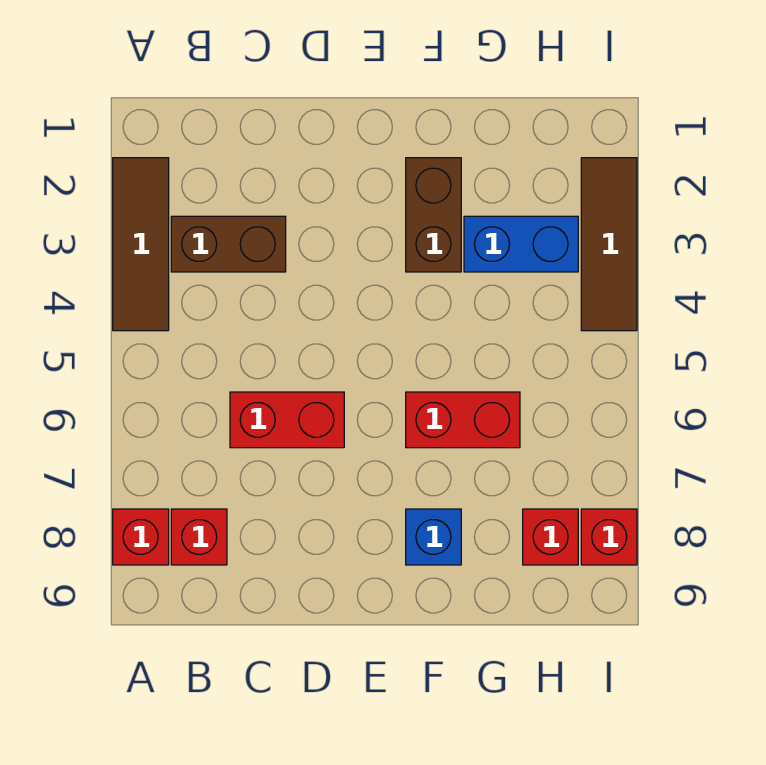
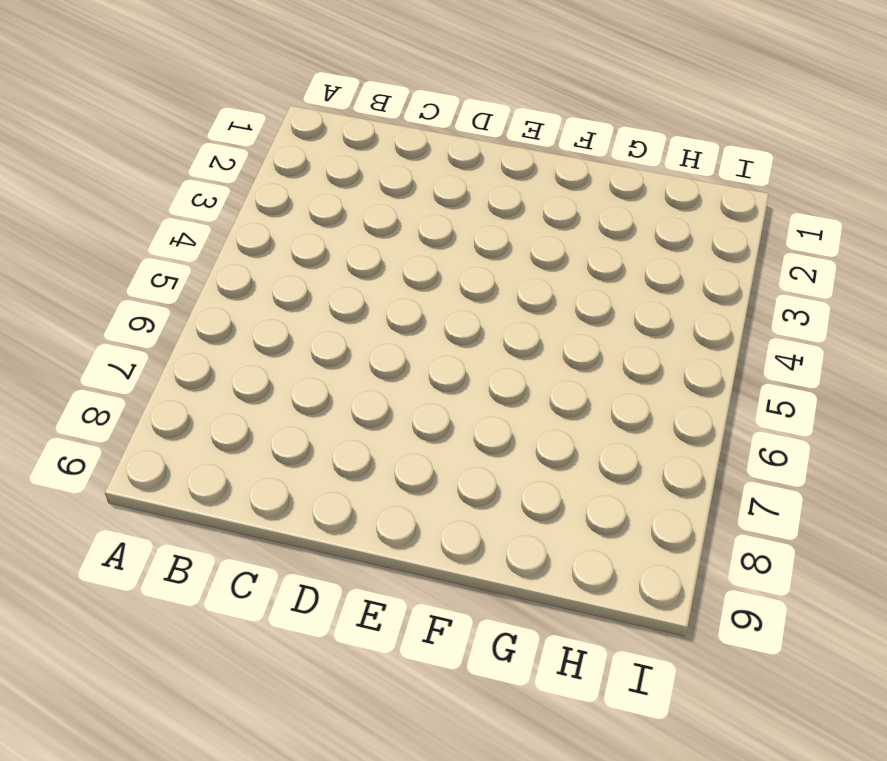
none -> brown tile A2:A4 level 1
none -> red brick A8 level 1
none -> brown brick B3:C3 level 1

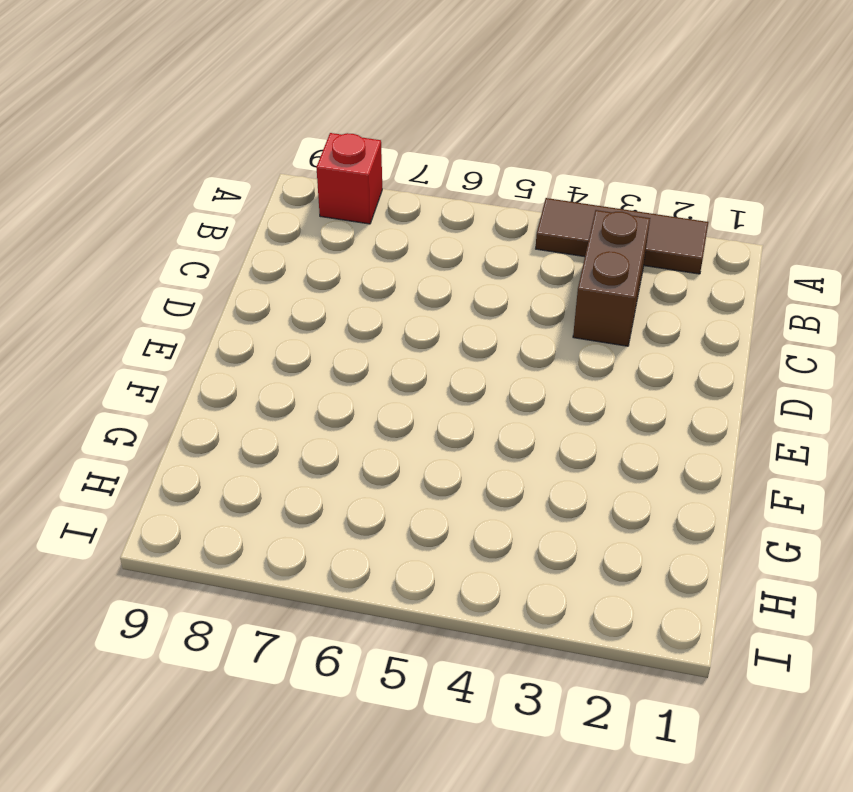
none -> red brick B8 level 1
none -> red brick C6:D6 level 1
none -> brown brick F2:F3 level 1

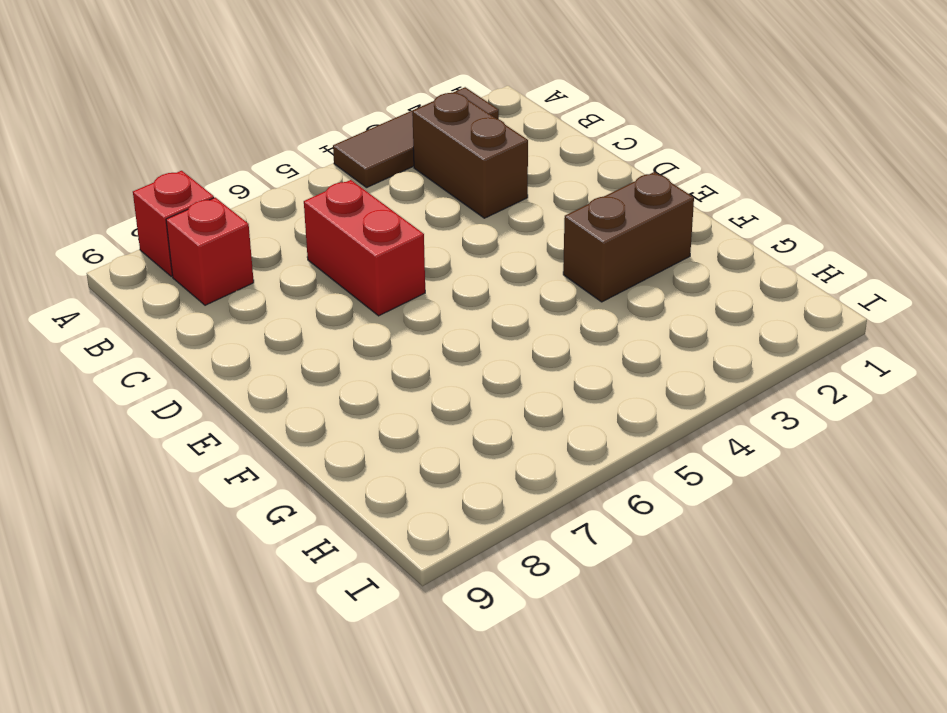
none -> red brick F6:G6 level 1
none -> blue brick F8 level 1
none -> blue brick G3:H3 level 1

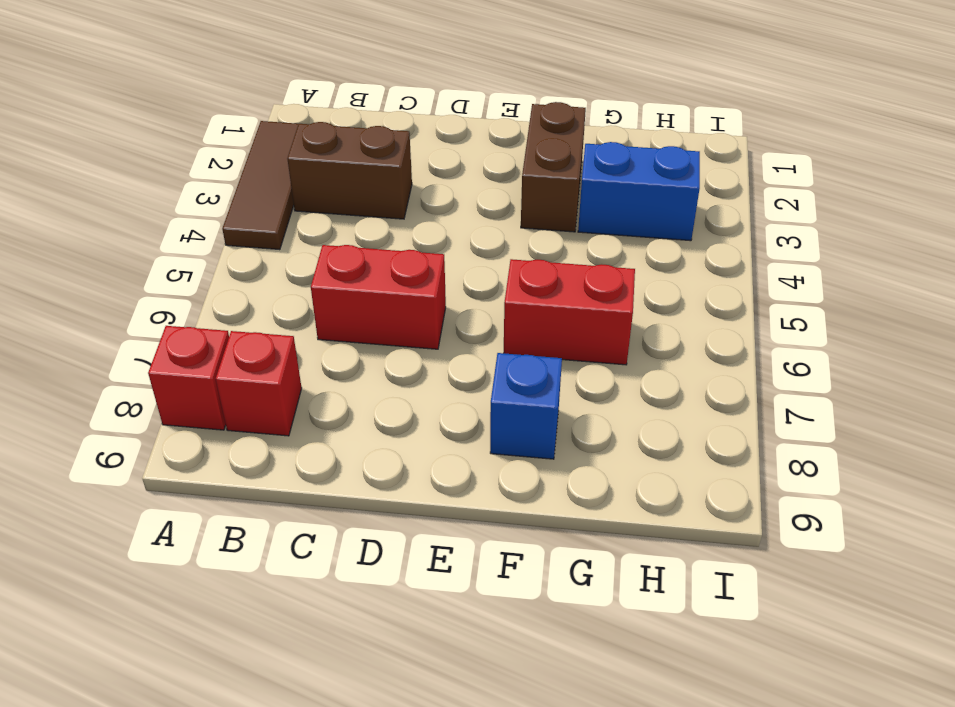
none -> red brick H8 level 1
none -> brown tile I2:I4 level 1
none -> red brick I8 level 1

